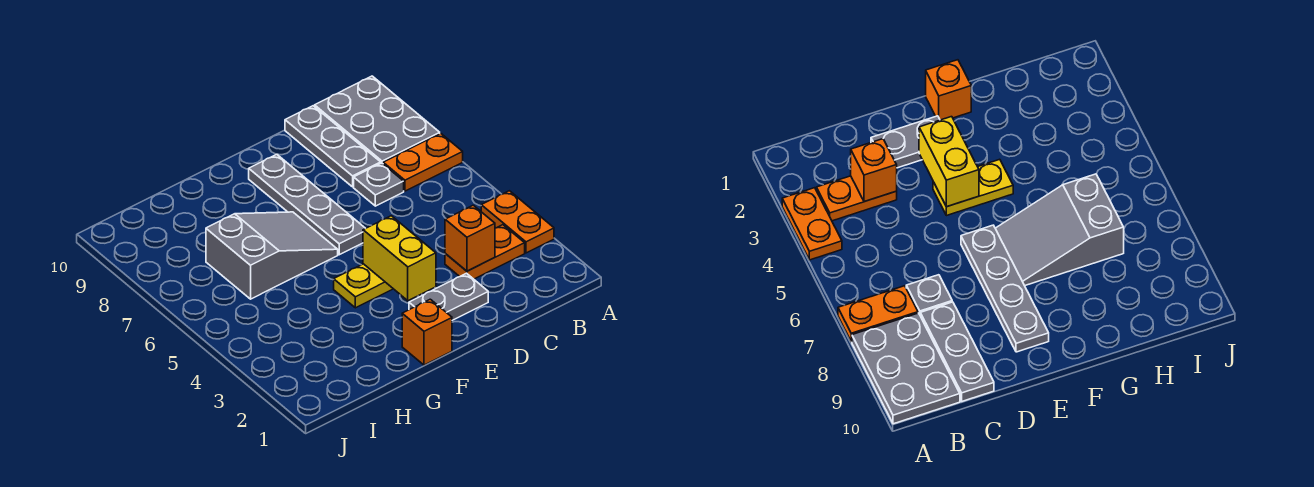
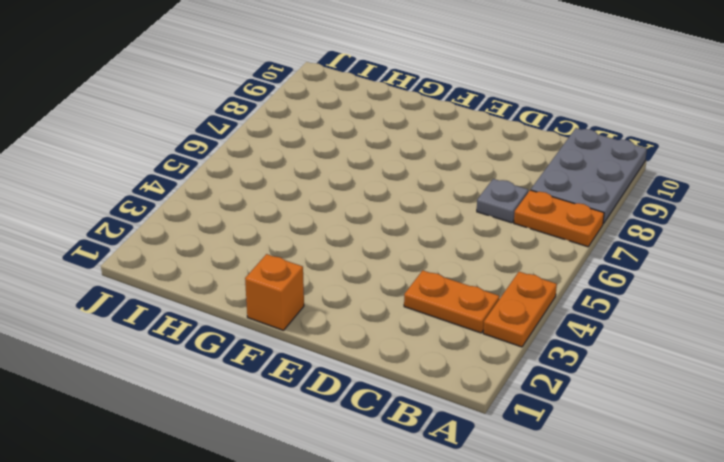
none -> grey plate C8:C10 level 1
none -> grey plate D2:E2 level 1
none -> yellow plate E4:F4 level 1

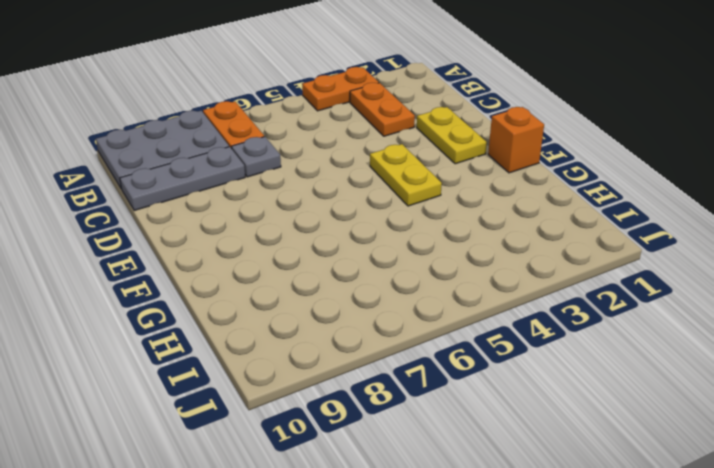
yellow plate D2:E2 level 1 -> grey plate D2:E2 level 1
none -> grey plate E6:E9 level 1
none -> grey slope F6:H7 level 1 top H
none -> orange brick C3 level 2

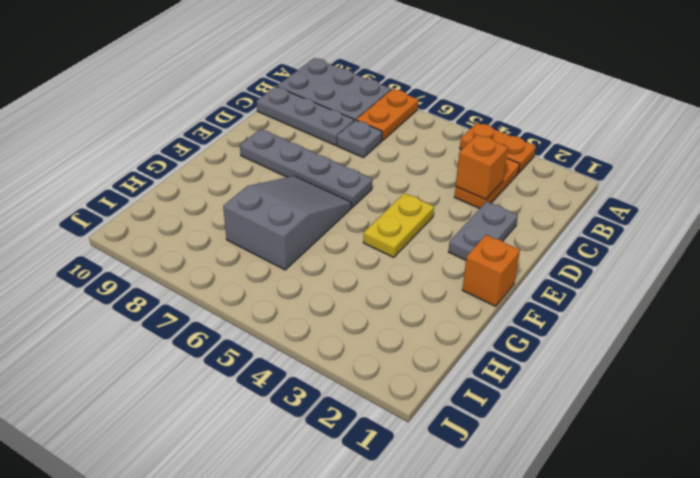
none -> yellow brick E3:E4 level 2

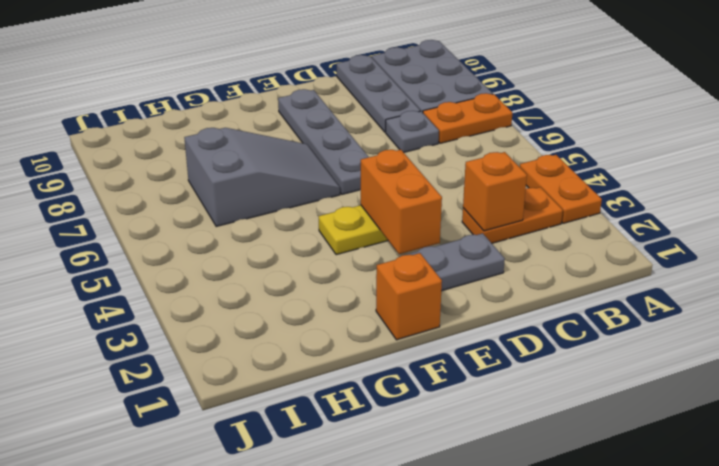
orange brick E3:E4 level 2 -> yellow brick E3:E4 level 2

